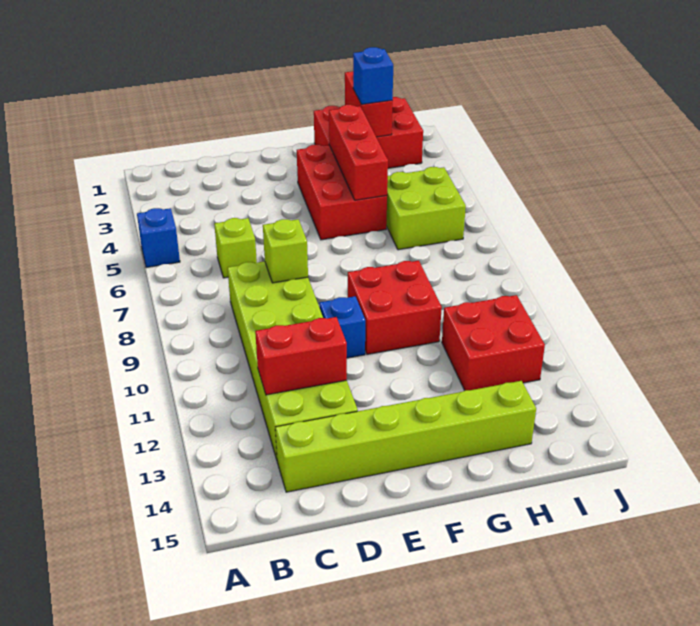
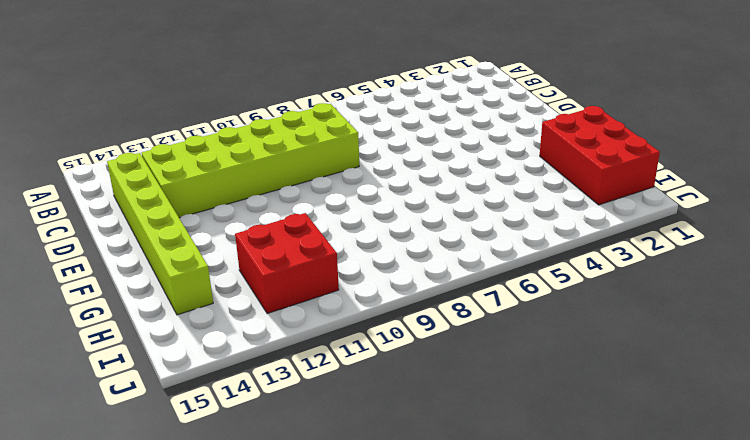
none -> blue brick A5 level 1
none -> lime brick C6 level 1
none -> blue brick E10 level 1

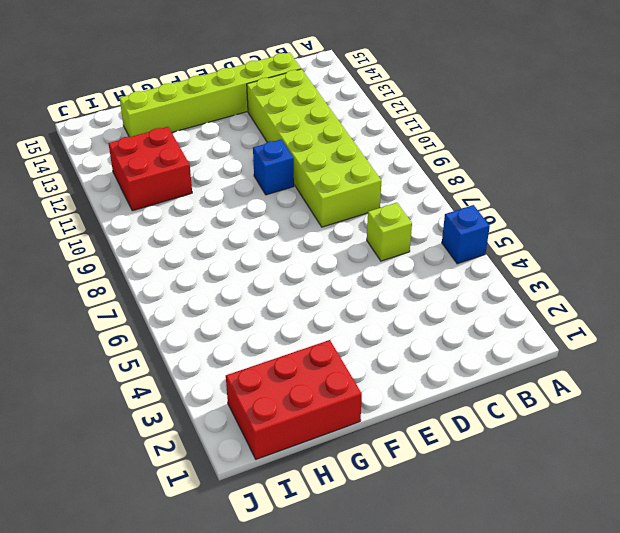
none -> red brick F3:G5 level 1
none -> red brick F9:G10 level 1
none -> lime brick H5:I6 level 1

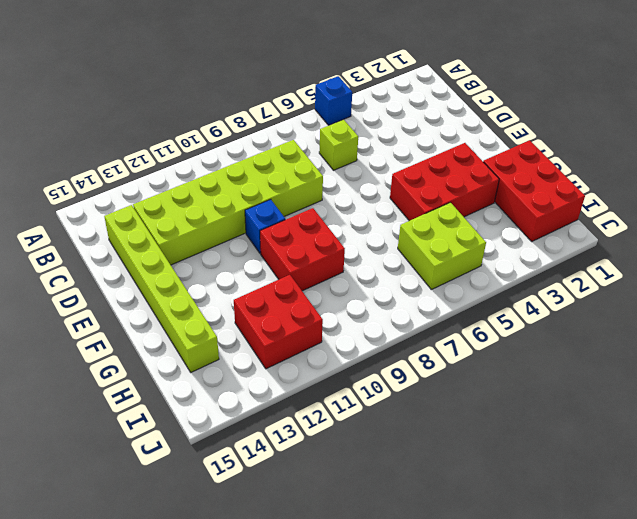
none -> red brick C12:D12 level 2
none -> lime brick D8 level 2
none -> red brick G3:G5 level 2

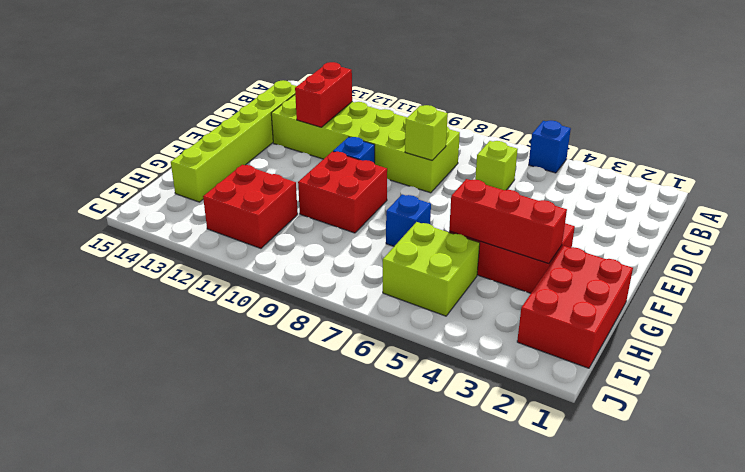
blue brick G7 level 1 -> blue brick H2 level 3
none -> red brick H1:H2 level 2

